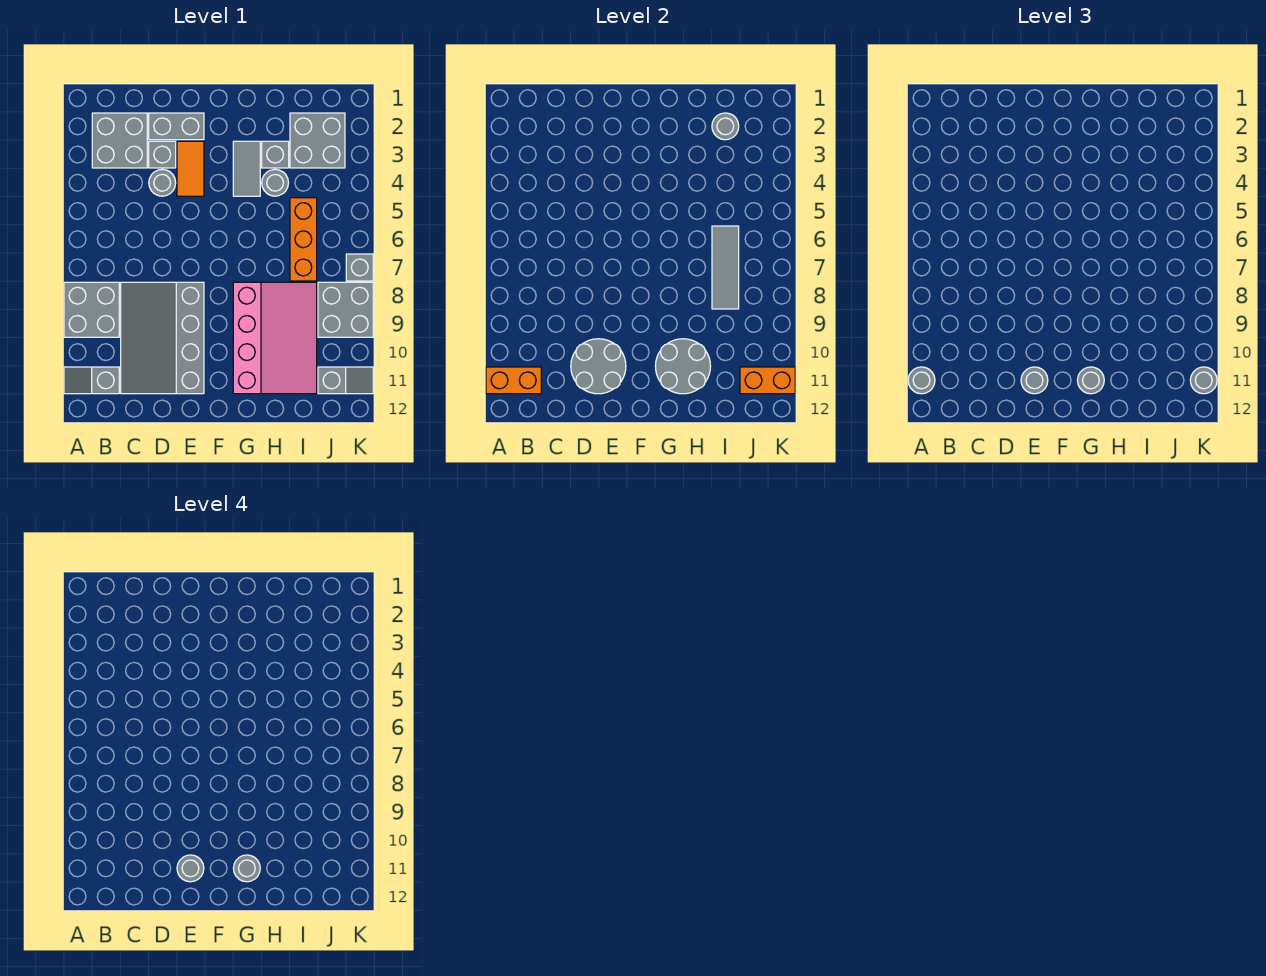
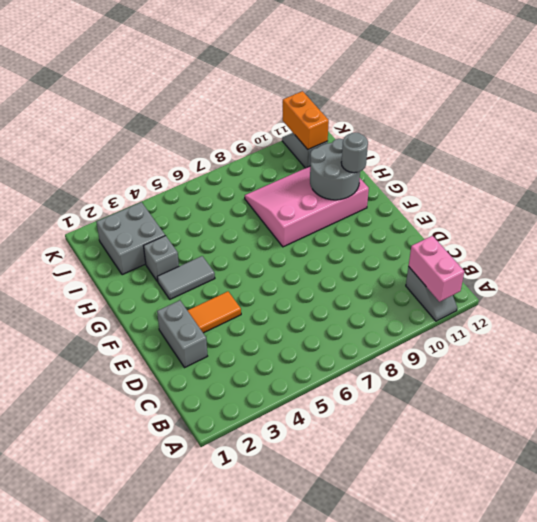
pink brick A11:B11 level 2 -> orange brick A11:B11 level 2
none -> grey brick A8:B9 level 1
none -> grey brick B2:C3 level 1
none -> grey slope C8:E11 level 1 top E

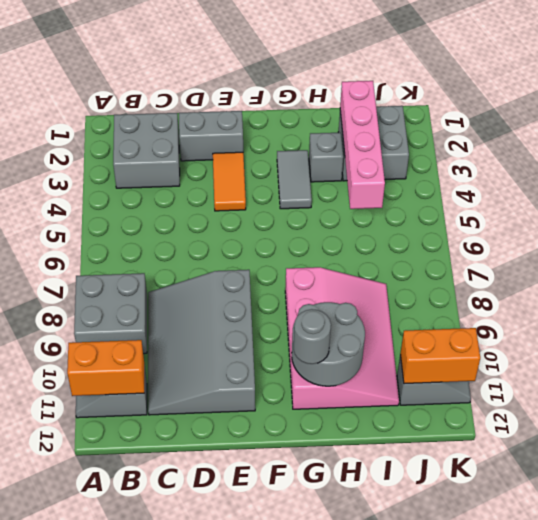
pink brick I2:I5 level 2 -> grey round brick I2 level 2
none -> grey brick D3 level 1
none -> grey round brick D4 level 1
none -> grey round brick H4 level 1

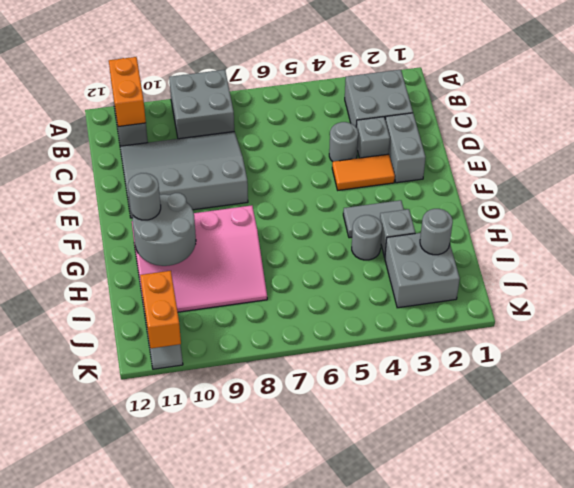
none -> orange brick I5:I7 level 1
none -> grey brick J8:K9 level 1
none -> grey brick K7 level 1

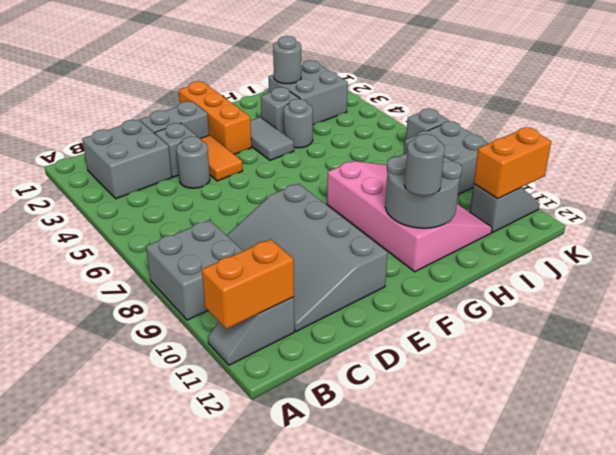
orange brick F1:F3 level 1 -> orange brick I5:I7 level 1
none -> grey round brick D10:E11 level 2
none -> grey tile I6:I8 level 2
none -> grey round brick A11 level 3

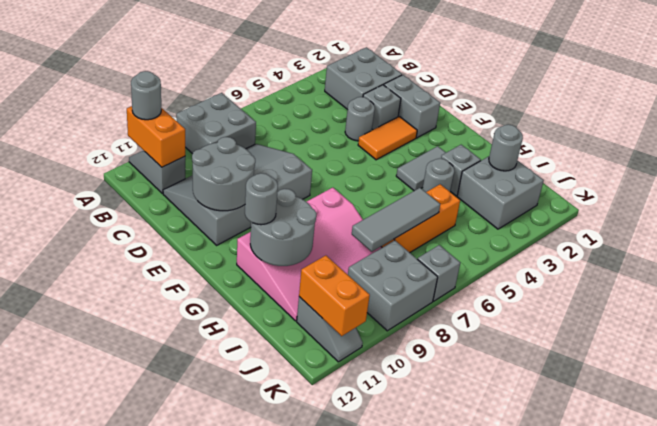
none -> grey round brick E11 level 3
none -> grey round brick K11 level 3
none -> grey round brick E11 level 4

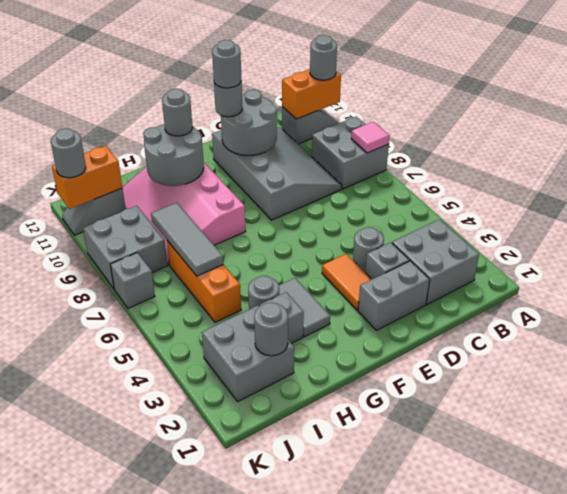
pink tile A8 level 2 -> none
none -> grey round brick G11 level 4

